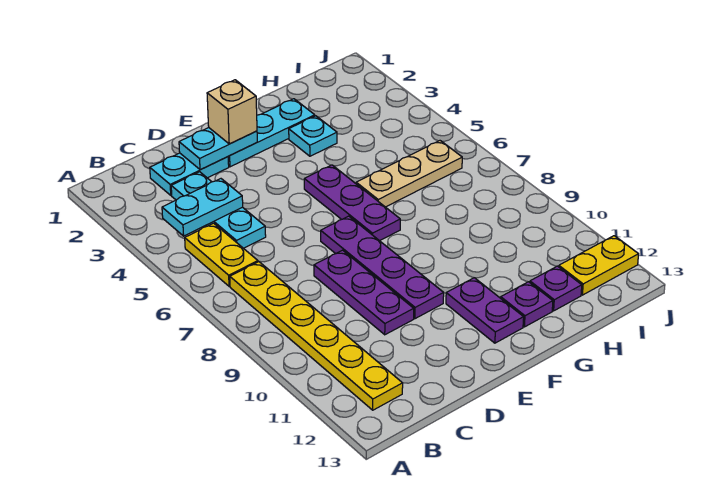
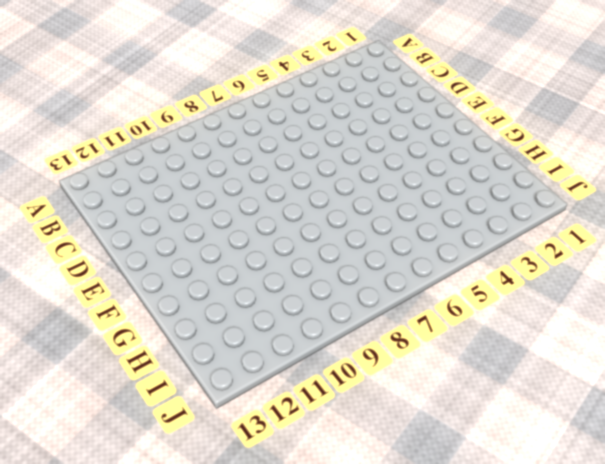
none -> yellow plate B5:B6 level 1
none -> yellow plate B7:B12 level 1
none -> cyan plate C2:D2 level 1

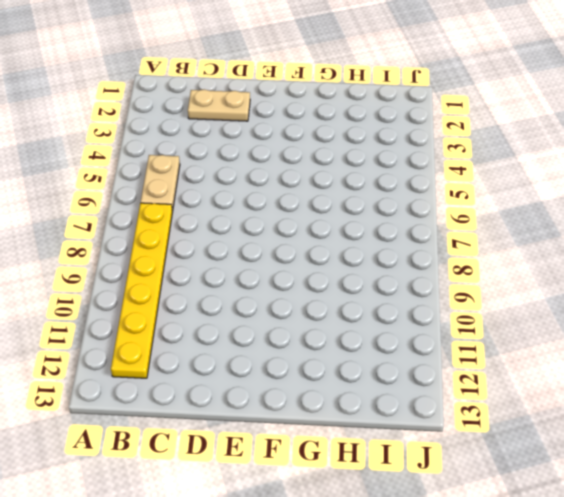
tan plate B5:B6 level 1 -> yellow plate B5:B6 level 1
tan plate C2:D2 level 1 -> cyan plate C2:D2 level 1
none -> cyan plate C3:C5 level 1
none -> purple plate D8:D10 level 1
none -> cyan plate E2:G2 level 1

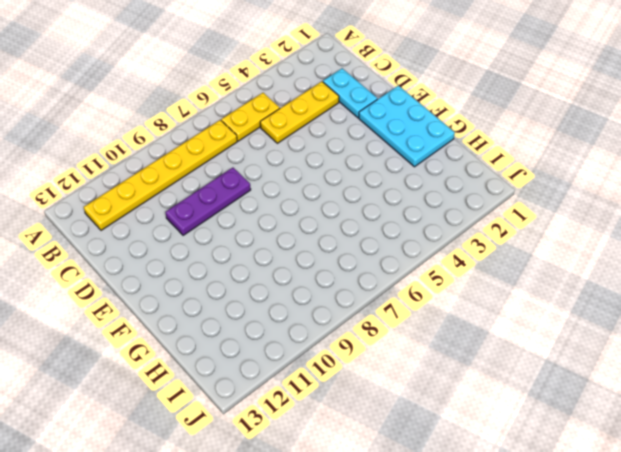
yellow plate C3:C5 level 1 -> cyan plate C3:C5 level 1
cyan plate E1:G2 level 1 -> cyan plate E2:G2 level 1
none -> purple plate E7:E10 level 1
none -> purple plate F5:F7 level 1
none -> purple plate F11:F12 level 1

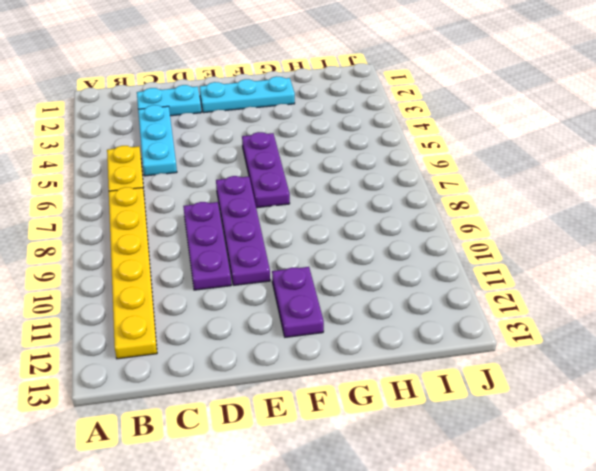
none -> cyan plate G3 level 1
none -> tan plate G6:I6 level 1
none -> purple plate G12 level 1

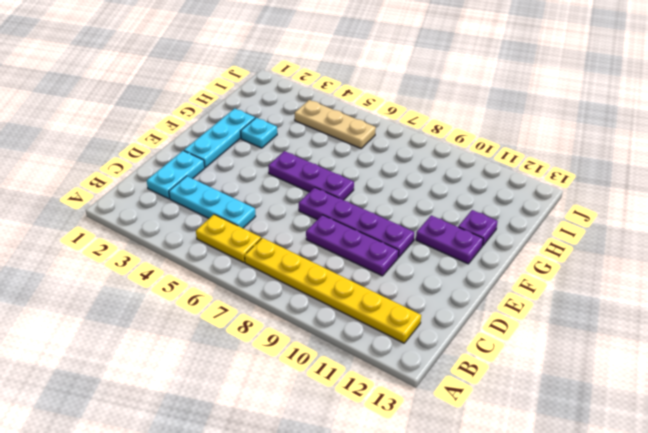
tan plate I4:I6 level 1 -> tan plate G6:I6 level 1
none -> purple plate H12 level 1
none -> yellow plate I12:J12 level 1
none -> cyan plate B4:C4 level 2

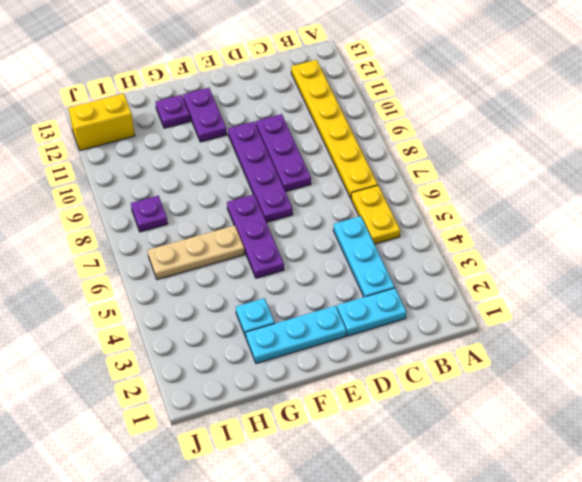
purple plate I8 level 1 -> purple plate H12 level 1
yellow brick I12:J12 level 1 -> yellow plate I12:J12 level 1
none -> cyan plate B4:C4 level 2
none -> cyan plate D2:E2 level 2
none -> tan brick E2 level 3

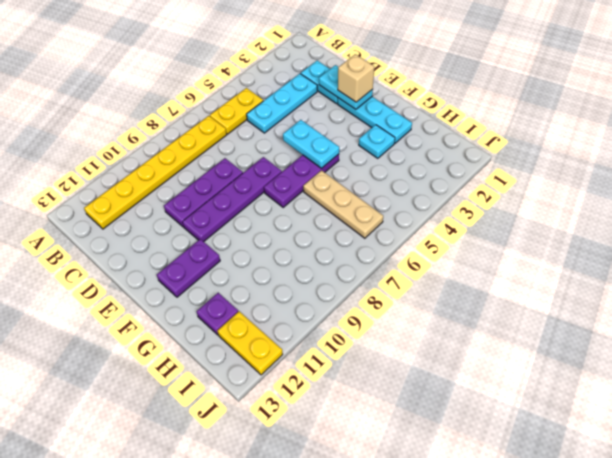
cyan plate E5:F5 level 2 -> cyan plate B4:C4 level 2
none -> purple plate G12 level 1

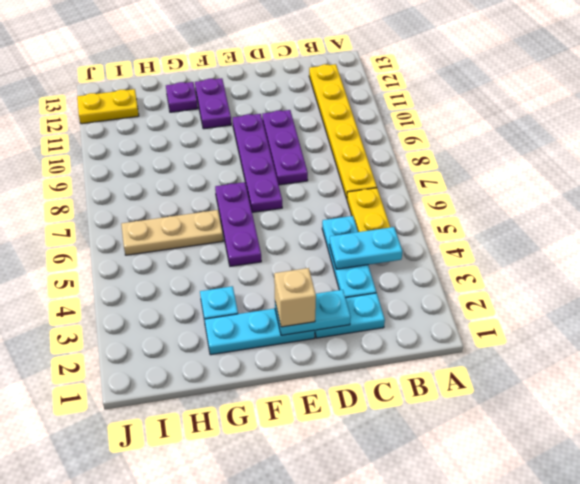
none -> purple plate H12 level 1

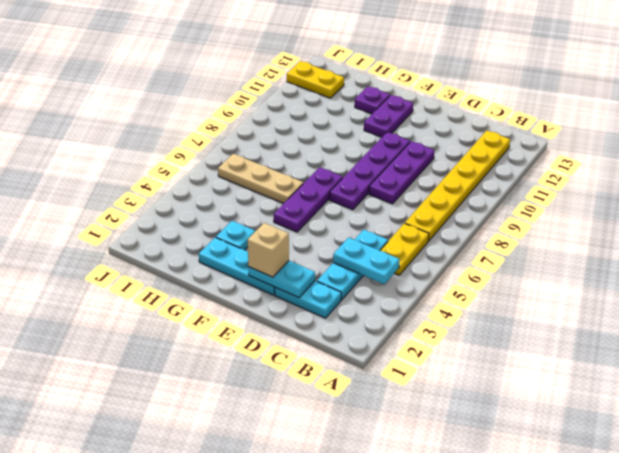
none -> purple plate H12 level 1

